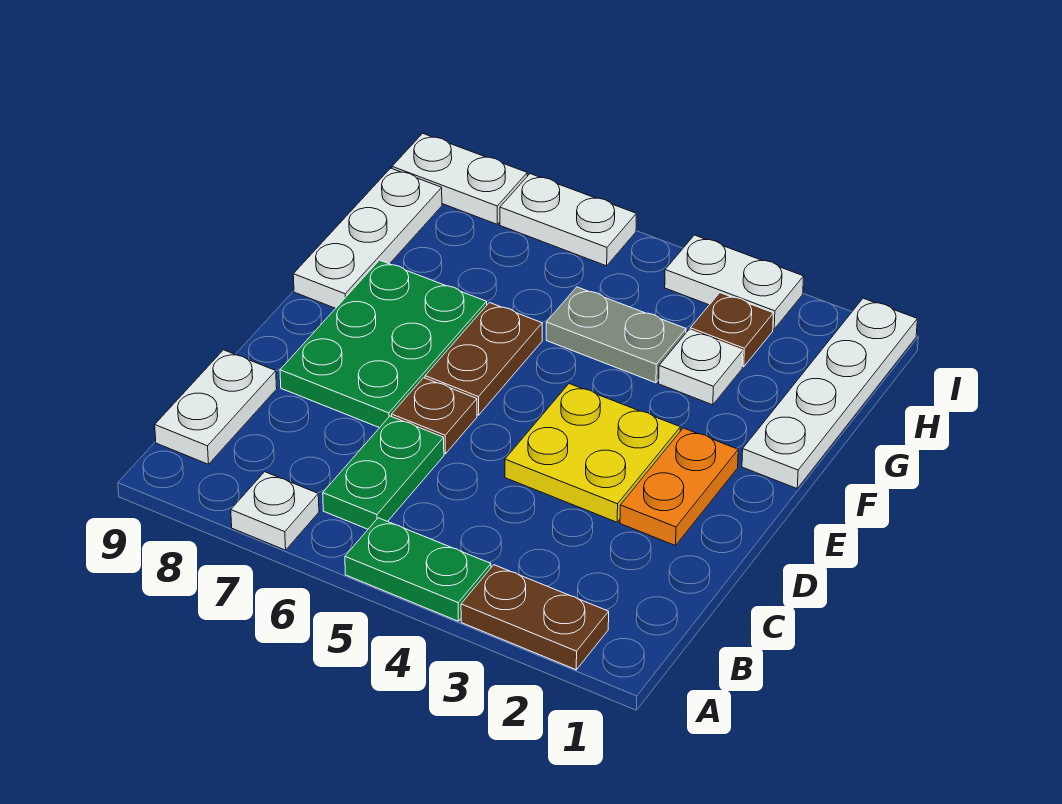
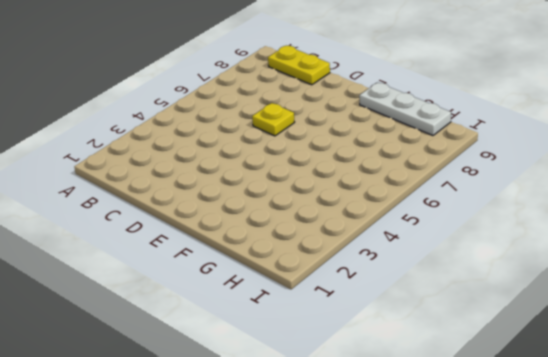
yellow plate B9:C9 level 1 -> white plate B9:C9 level 1
yellow plate D6 level 1 -> brown plate D6 level 1
none -> brown plate A2:A3 level 1
none -> green plate A4:A5 level 1
none -> white plate A7 level 1

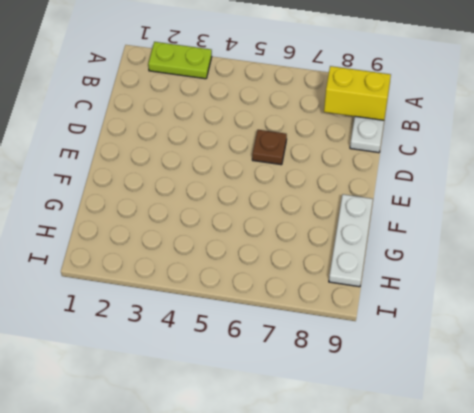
lime plate A2:A3 level 1 -> brown plate A2:A3 level 1
yellow brick B8:B9 level 2 -> none
none -> green plate A4:A5 level 1
none -> white plate A7 level 1
none -> green plate B6:C6 level 1

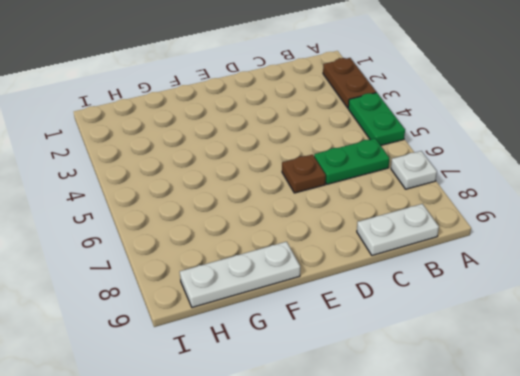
none -> orange plate D2:E2 level 1
none -> yellow plate D3:E4 level 1
none -> green plate D7:F8 level 1

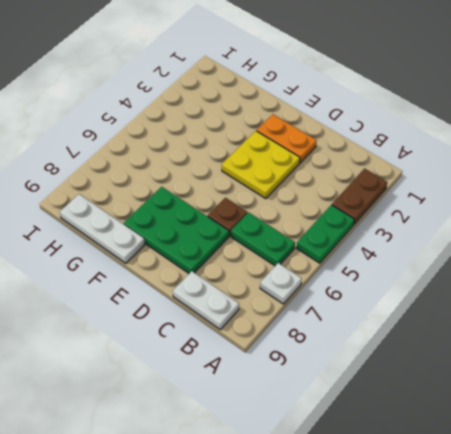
none -> brown plate E6:F6 level 1
none -> white plate F1:I1 level 1
none -> white plate G3 level 1

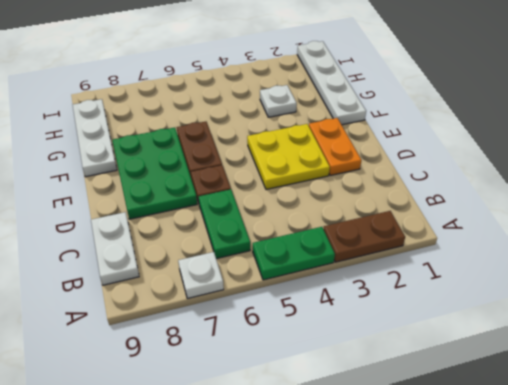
none -> grey plate G4:G5 level 1
none -> brown plate H3 level 1
none -> white plate I3:I4 level 1

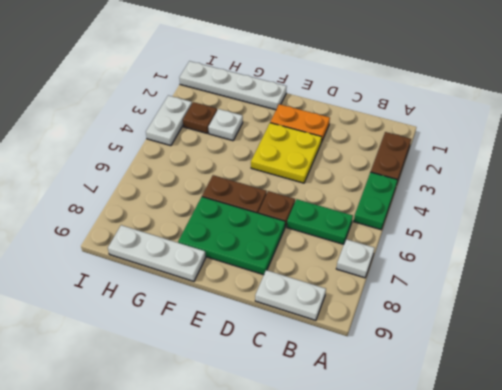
none -> grey plate G4:G5 level 1
none -> white plate I6:I7 level 1
none -> white plate I8:I9 level 1

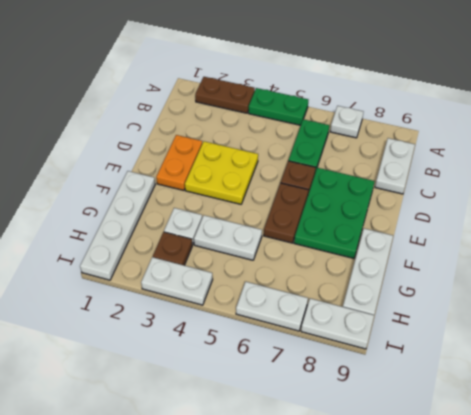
white plate G4:G5 level 1 -> grey plate G4:G5 level 1

